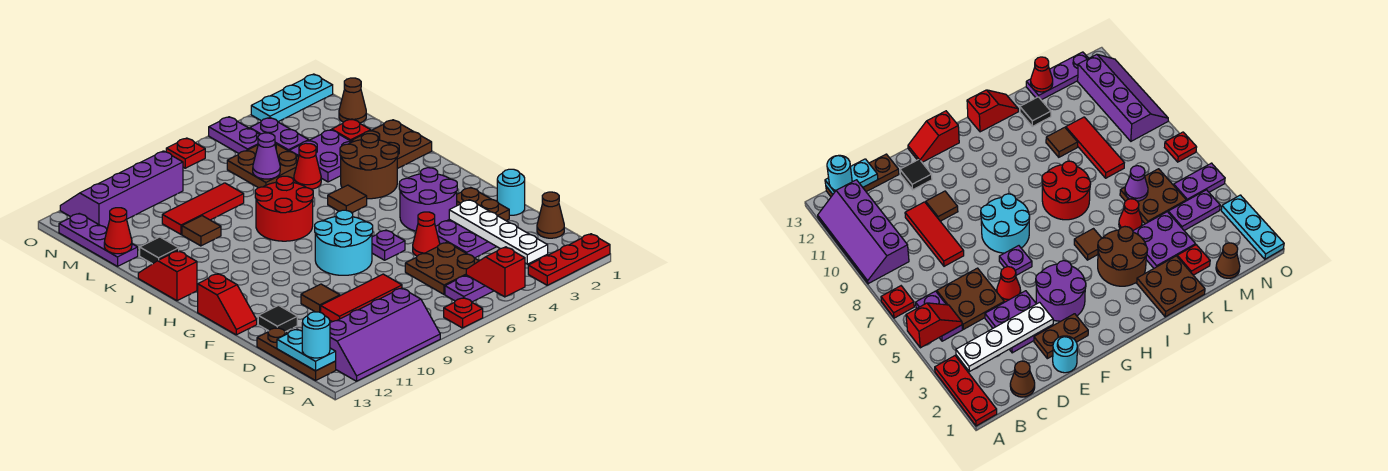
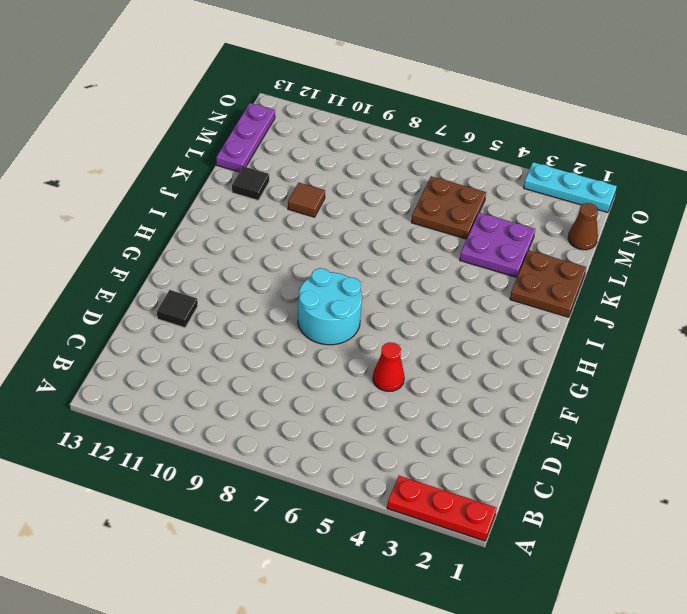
none -> red plate A7 level 1
none -> purple slope A9:B12 level 1 top B
none -> purple plate B5:B6 level 1
none -> brown plate B13:D13 level 1

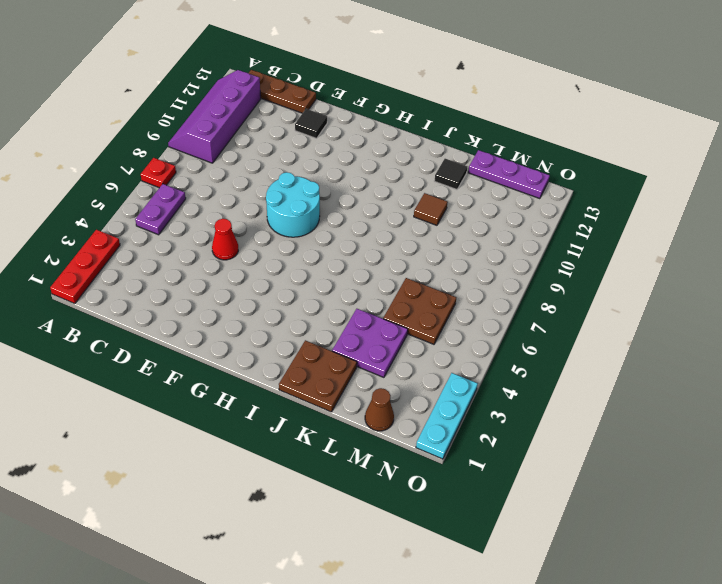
none -> brown cone C1 level 1
none -> brown plate C5:D6 level 1
none -> purple plate D3:E4 level 1
none -> red tile D8:D10 level 1

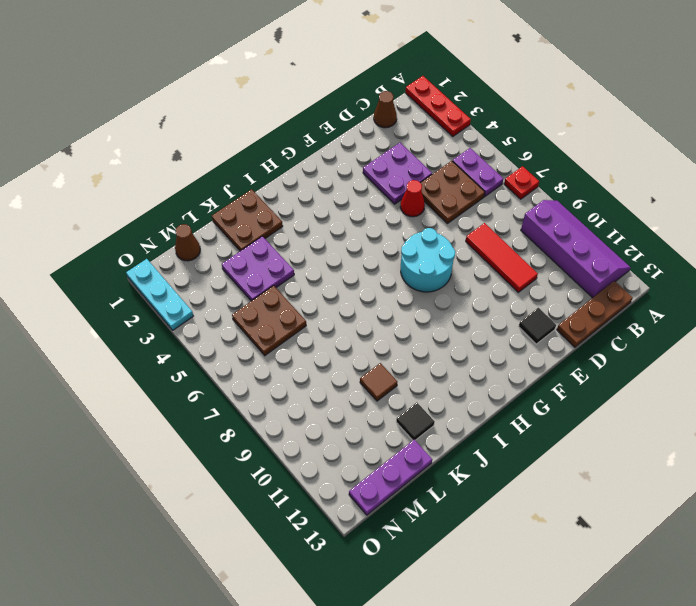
none -> cyan round brick E1 level 1
none -> brown plate E2:F2 level 1
none -> brown tile E10 level 1
none -> purple round brick F3:G4 level 1

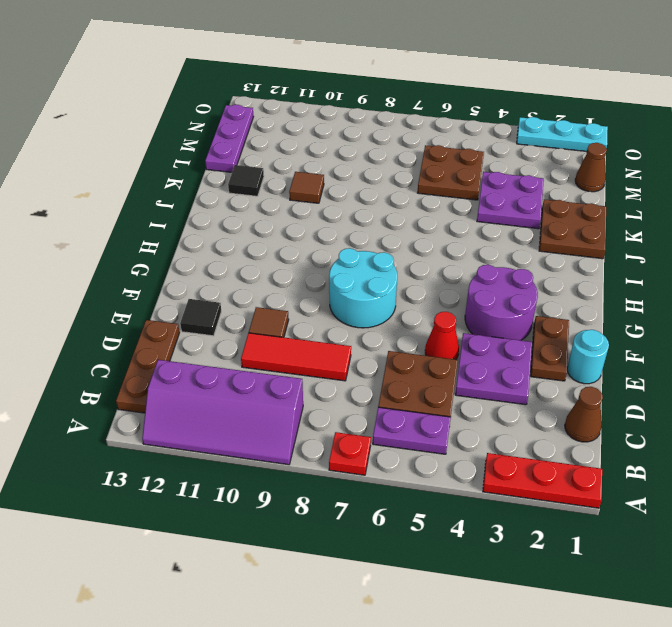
none -> purple plate F6 level 1
none -> red slope F13:G13 level 1 top G
none -> brown round brick I3:J4 level 1
none -> brown tile I5 level 1

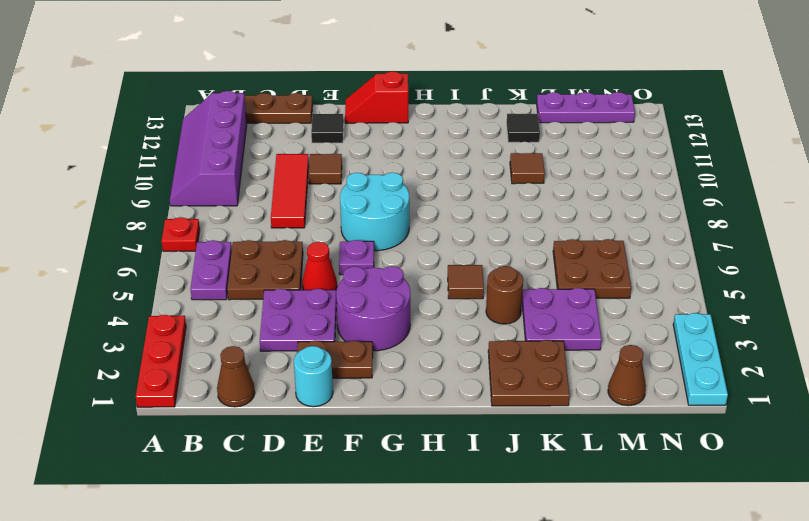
brown round brick J4 level 1 -> brown round brick I3:J4 level 1
none -> red round brick I7:J8 level 1
none -> red slope I13:J13 level 1 top I
none -> red cone K5 level 1
none -> red plate L2 level 1

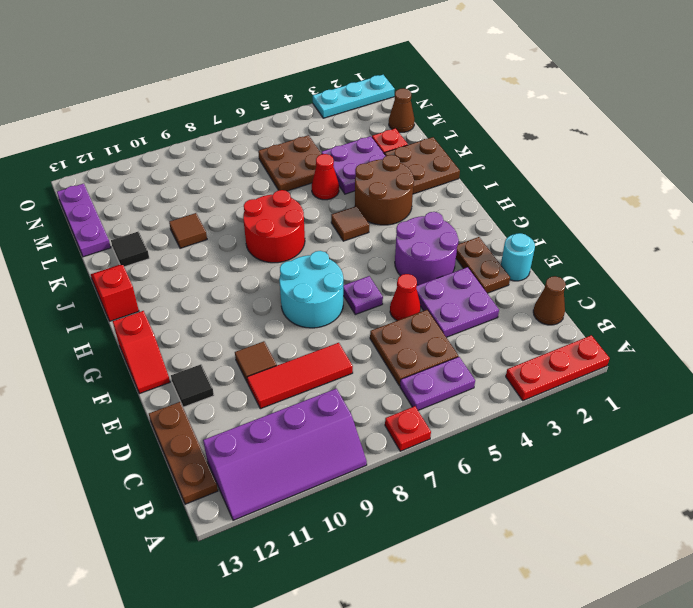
none -> red tile L8:L10 level 1
none -> purple plate M4:N4 level 1
none -> purple plate N5:O5 level 1
none -> purple slope N9:O12 level 1 top N

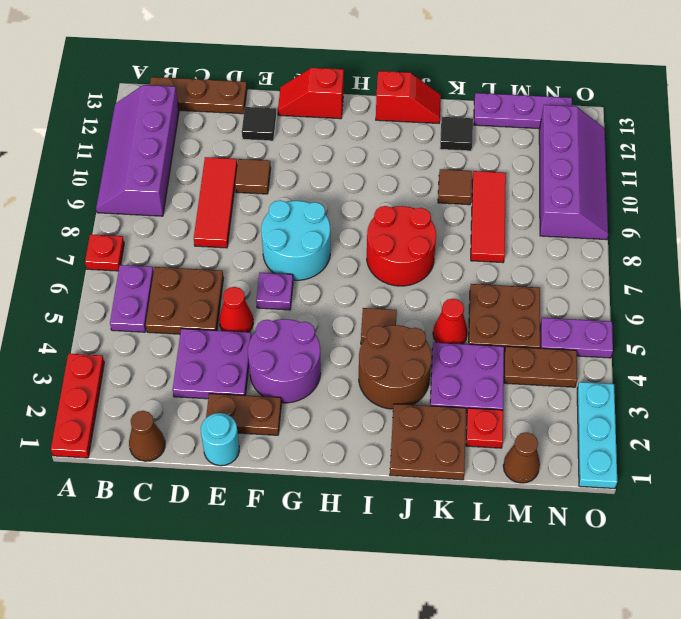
brown plate M4:N4 level 1 -> purple plate M4:N4 level 1
none -> red plate O7 level 1
none -> red slope A5:B5 level 2 top A
none -> white plate B3:E3 level 2
none -> cyan plate B13:C13 level 2

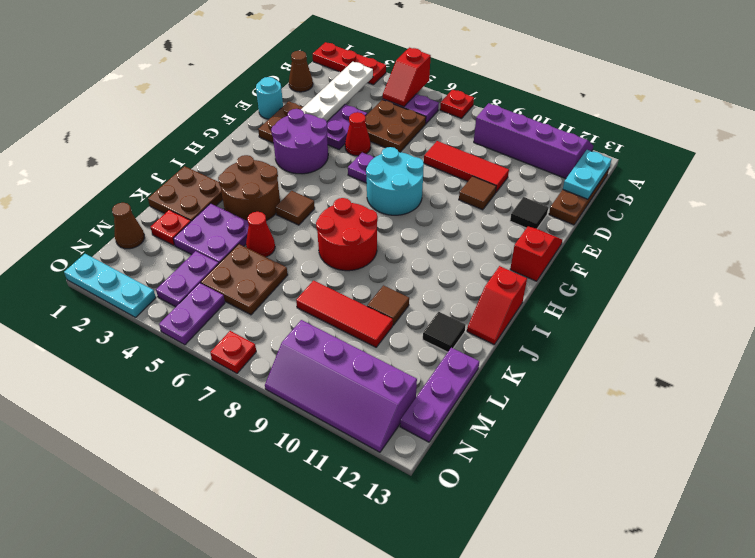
none -> purple cone L6 level 2
none -> red cone L13 level 2
none -> cyan round brick B13 level 3

